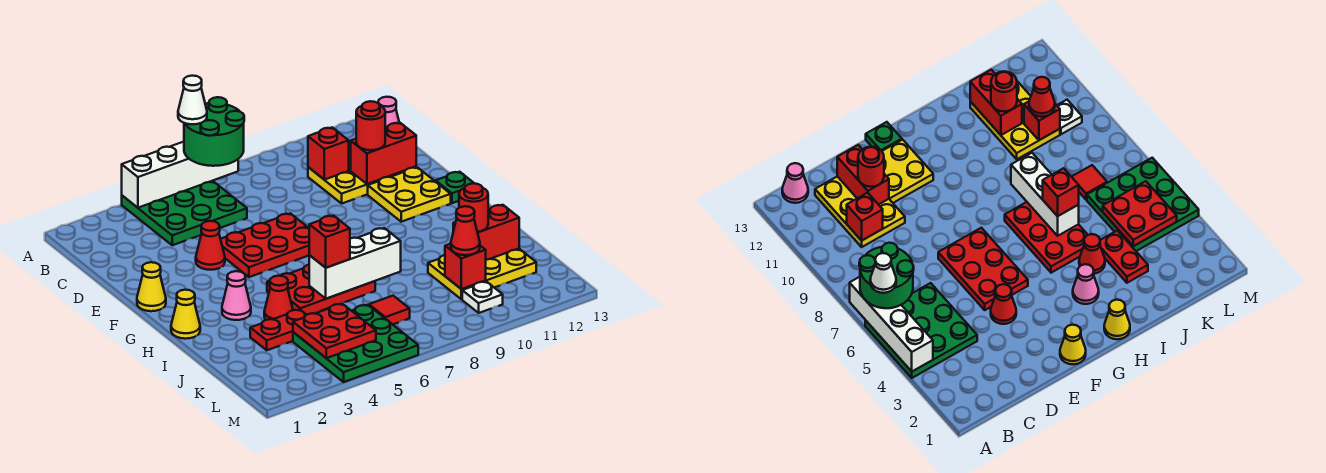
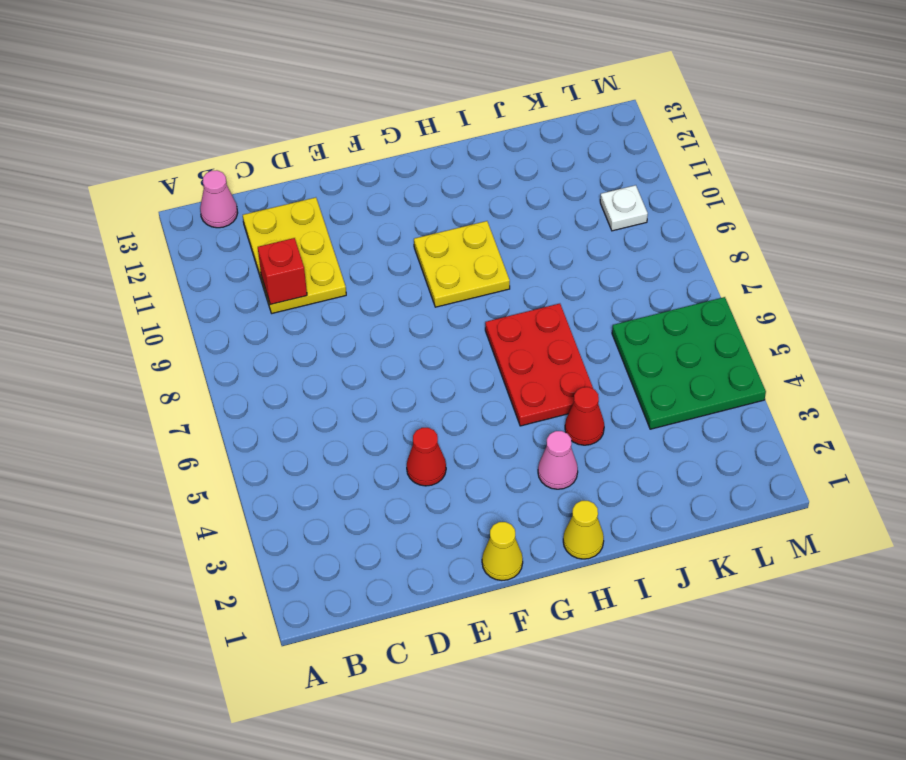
yellow plate G9:H10 level 1 -> yellow plate E11:F12 level 1
none -> green plate A4:C6 level 1
none -> red plate E5:F7 level 1
none -> green plate F13 level 1
none -> red plate J3:J4 level 1

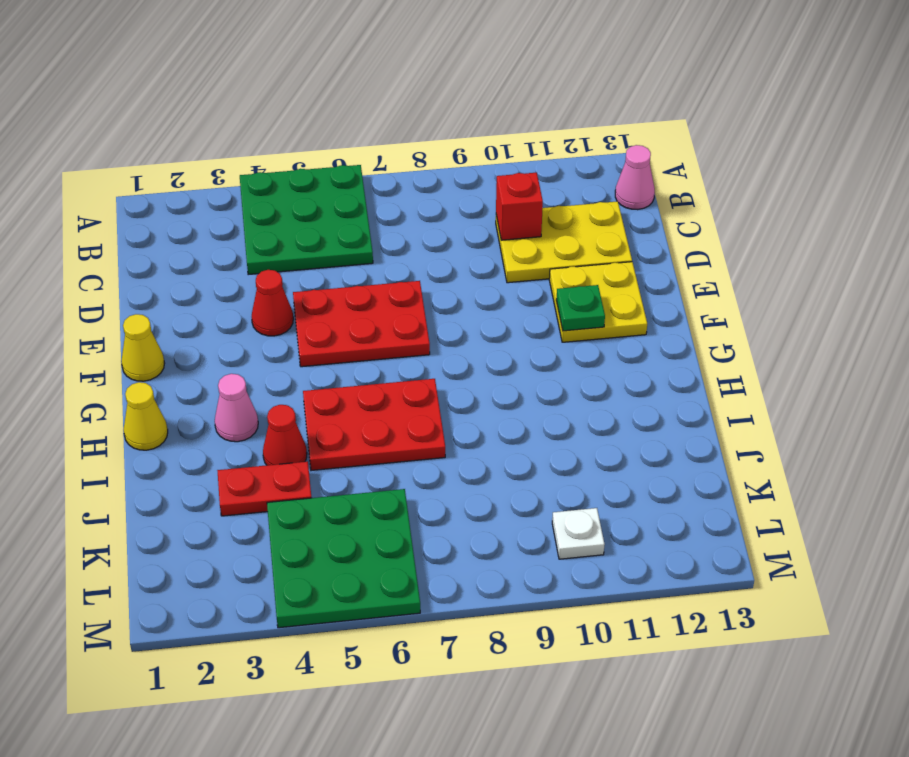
green plate F11 level 2 -> green plate F13 level 1
none -> yellow plate J10:K12 level 1
none -> red tile K7 level 1
none -> white brick A4:A7 level 2
none -> red brick D11:D12 level 2

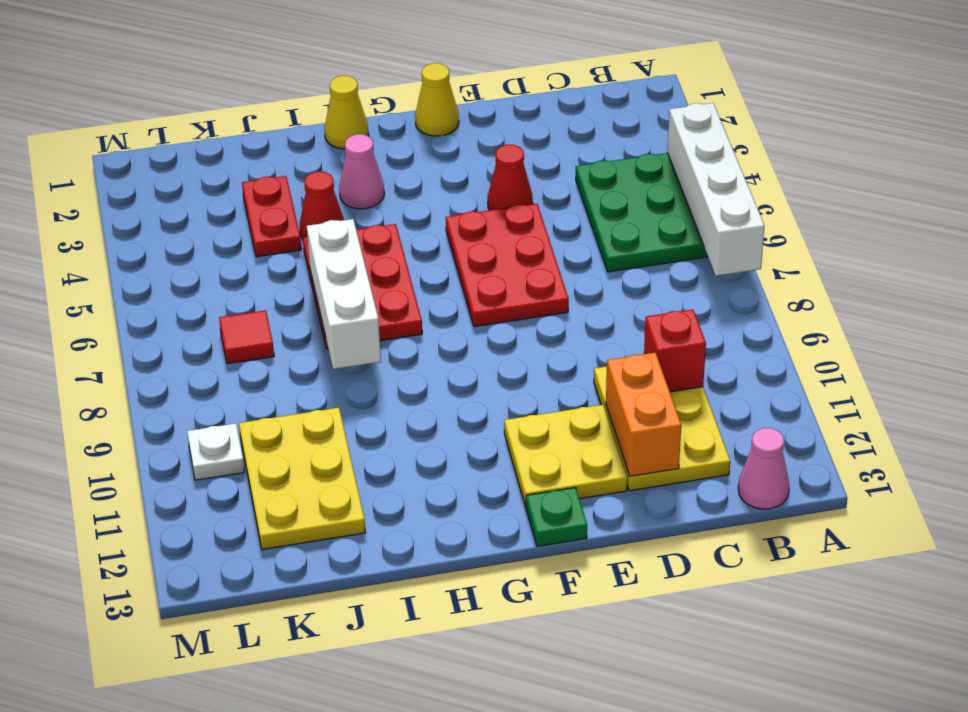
orange brick D11:D12 level 2 -> red brick D11:D12 level 2
none -> green plate K4:M6 level 1
none -> red brick J11:J12 level 2
none -> red plate K4:L5 level 2
none -> red brick K10 level 2

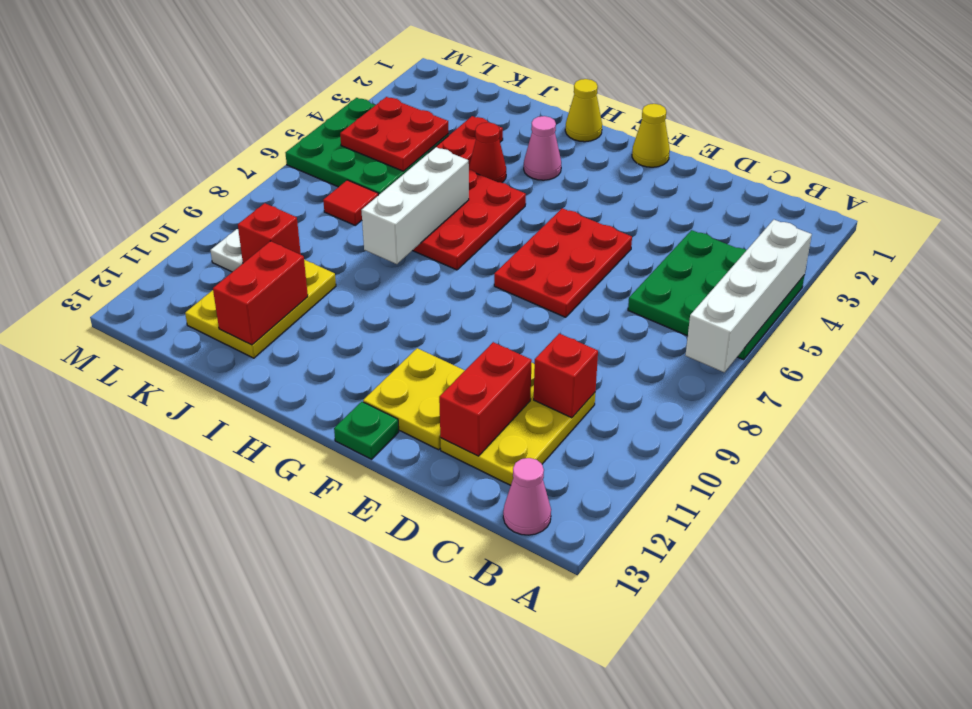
none -> red cone E4 level 1
none -> green round brick A6:B7 level 3
none -> red round brick D11 level 3
none -> red brick I6 level 3

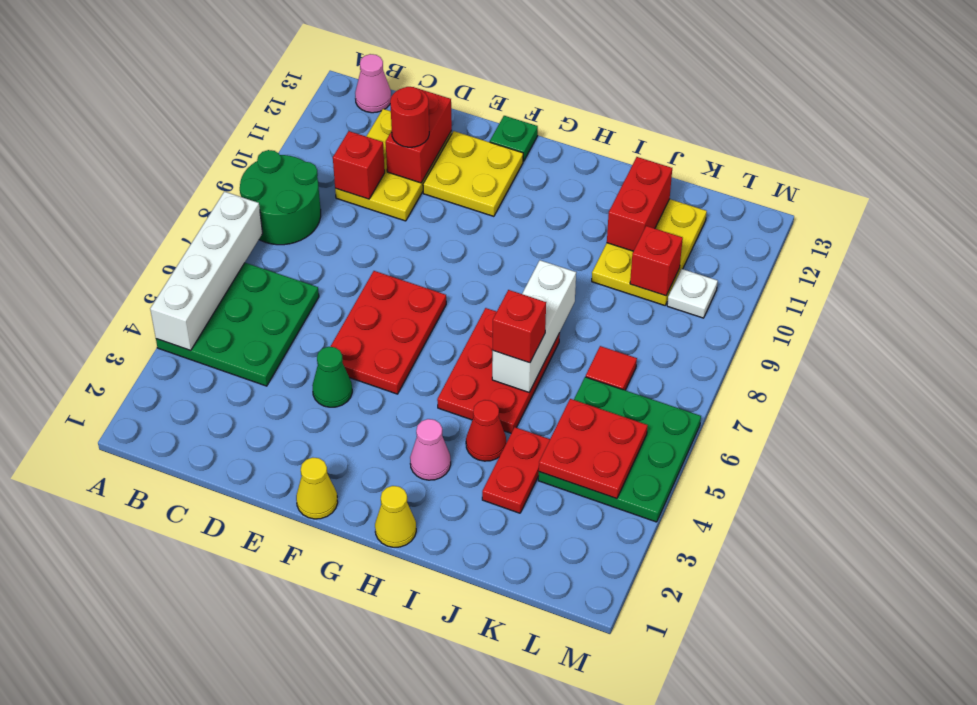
green round brick A8:B9 level 1 -> green round brick A6:B7 level 3
green cone E4 level 1 -> red cone E4 level 1
none -> red round brick J11 level 3
none -> red cone K10 level 3
none -> white cone A6 level 4

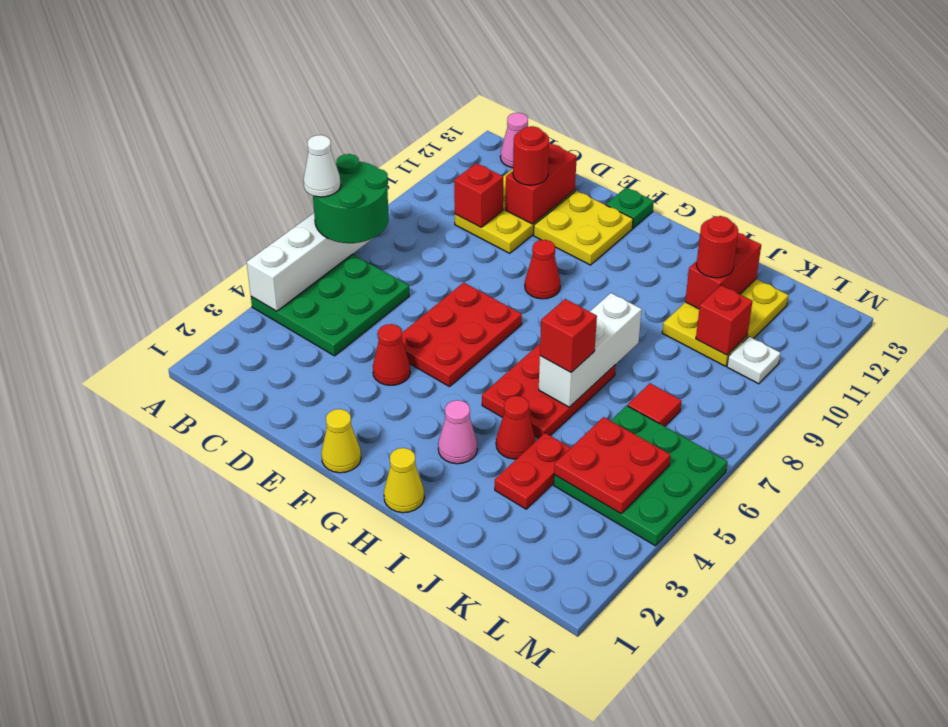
red cone F9 level 1 -> red cone K10 level 3

